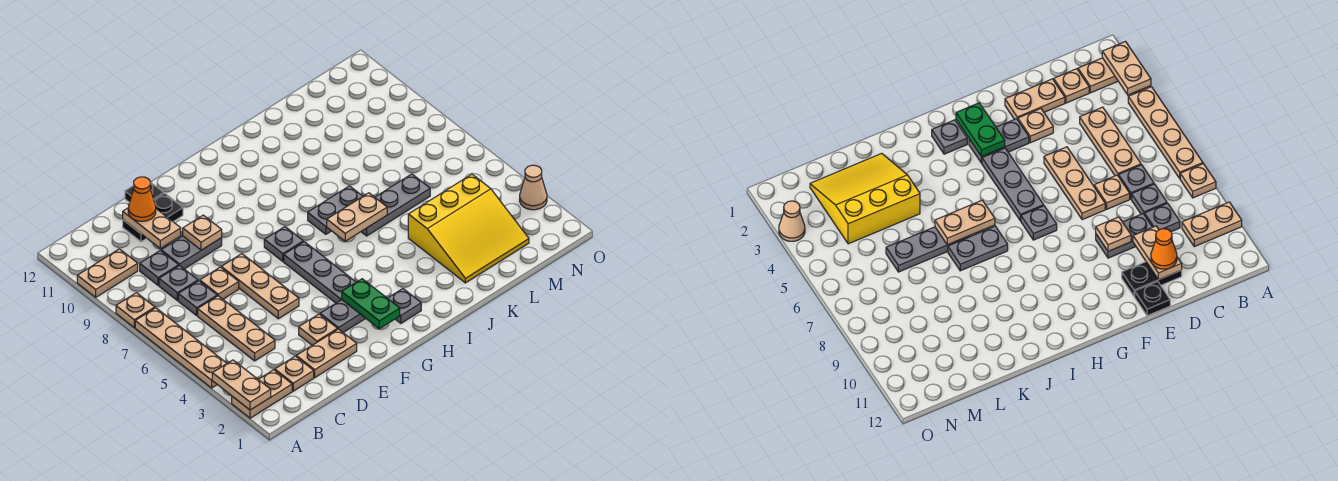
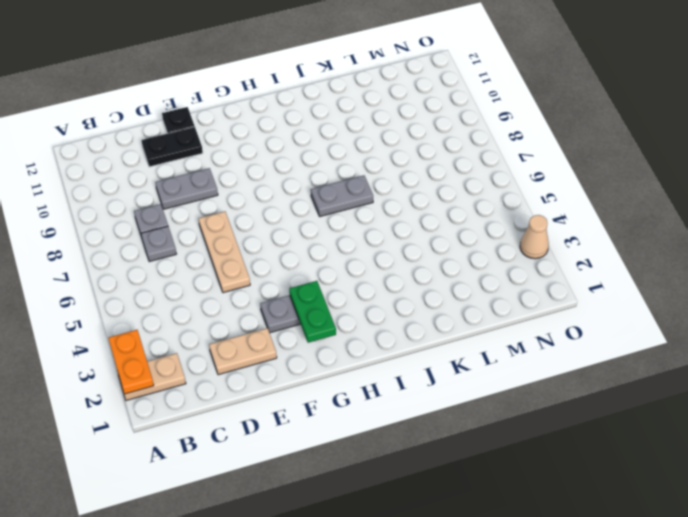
orange plate A2:A3 level 2 -> tan plate A2:A3 level 2
none -> tan plate A4:A7 level 1
none -> tan plate A8 level 1
none -> tan plate A10:B10 level 1
none -> tan plate C2 level 1

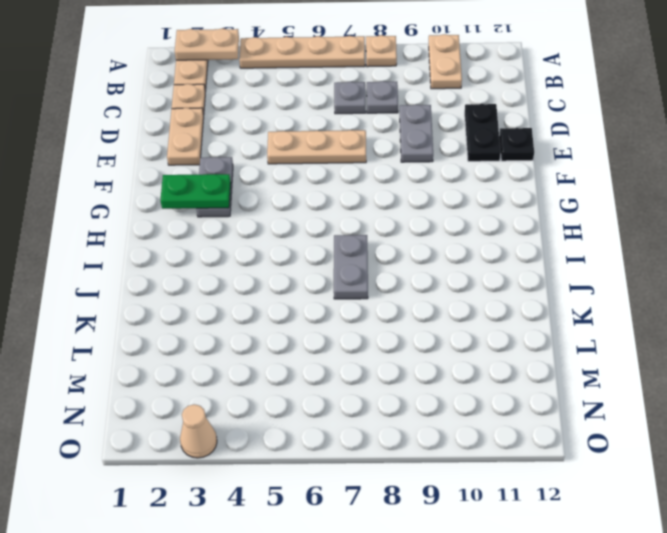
none -> tan plate C4:C6 level 1
none -> grey plate C9 level 1
none -> tan plate D7 level 1
none -> tan plate E3 level 1

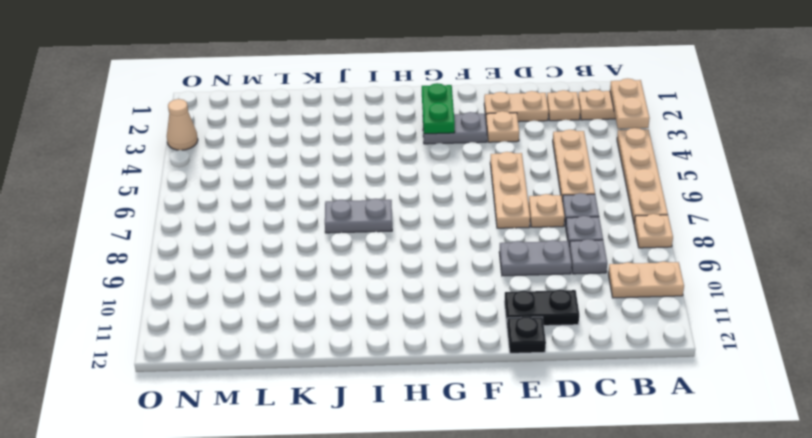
none -> grey plate G4:G6 level 1
none -> grey plate G7 level 1
none -> grey plate H2 level 1
none -> grey plate J6:L6 level 1

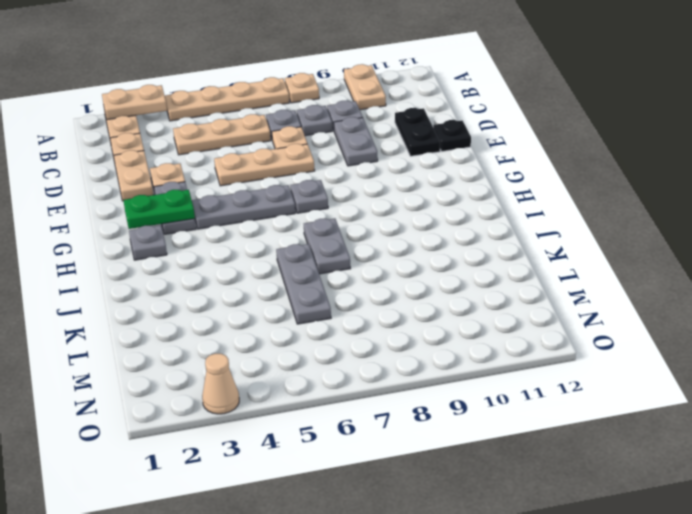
none -> yellow slope K2:M4 level 1 top 4
none -> tan plate D10:D11 level 2
none -> tan plate E9 level 2
none -> tan plate I6:J6 level 2

